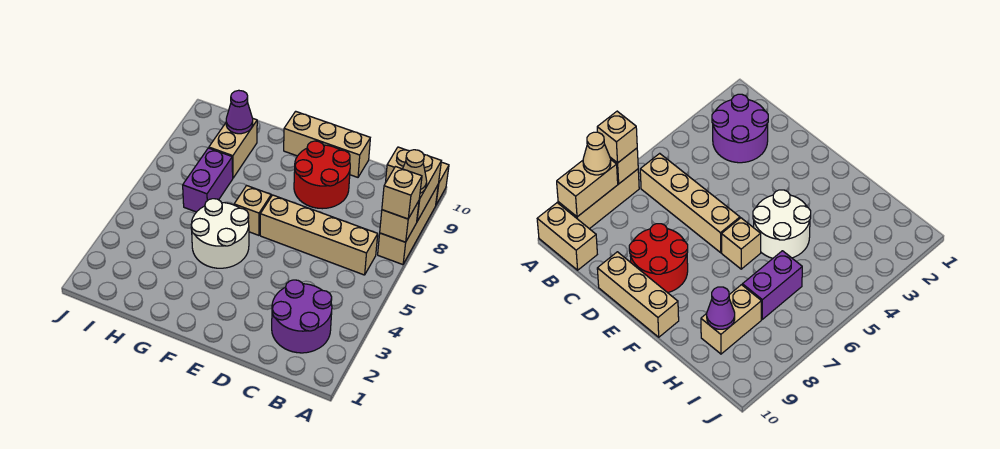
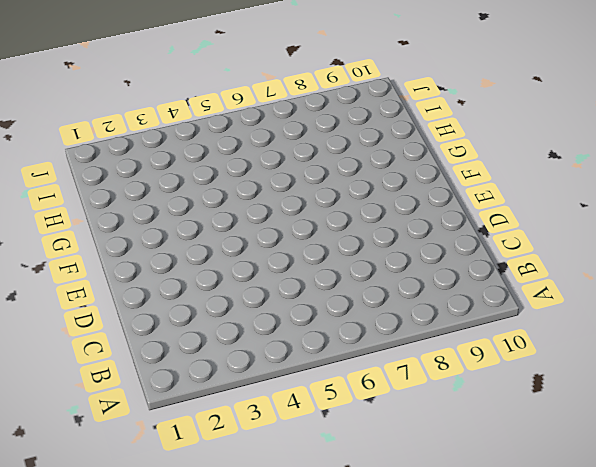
none -> tan brick A7:A9 level 1
none -> tan brick A10:B10 level 1
none -> purple round brick B2:C3 level 1

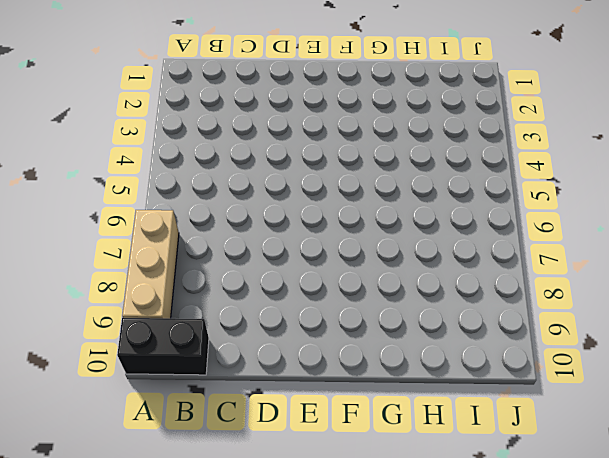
black brick A10:B10 level 1 -> tan brick A10:B10 level 1
none -> purple round brick B2:C3 level 1
none -> tan brick B6:E6 level 1
none -> red round brick D8:E9 level 1

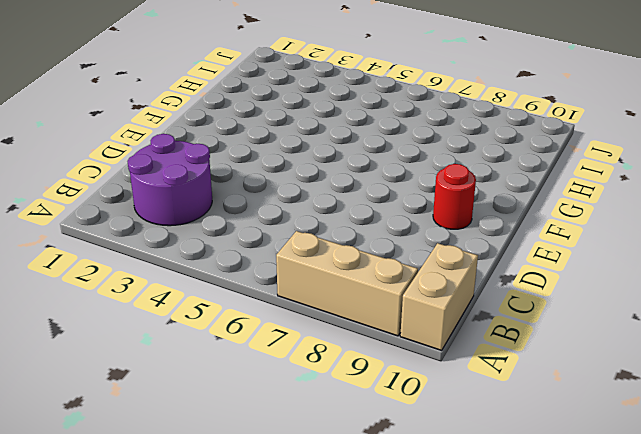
red round brick E9 level 1 -> red round brick D8:E9 level 1
none -> tan brick B6:E6 level 1
none -> tan brick D10:F10 level 1
none -> white round brick F4:G5 level 1

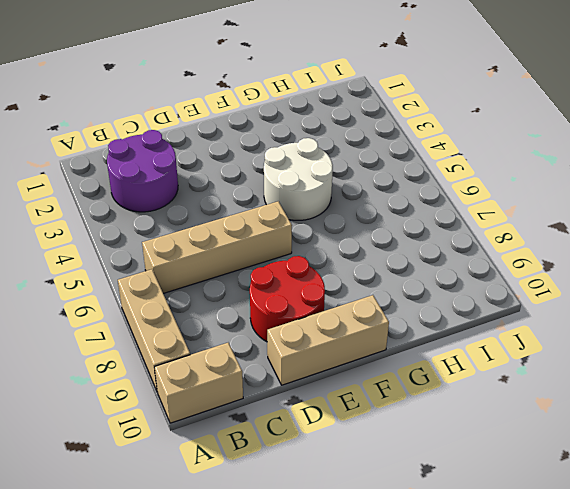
none -> tan brick F6 level 1
none -> purple brick H6:H7 level 1
none -> tan brick H8:H9 level 1

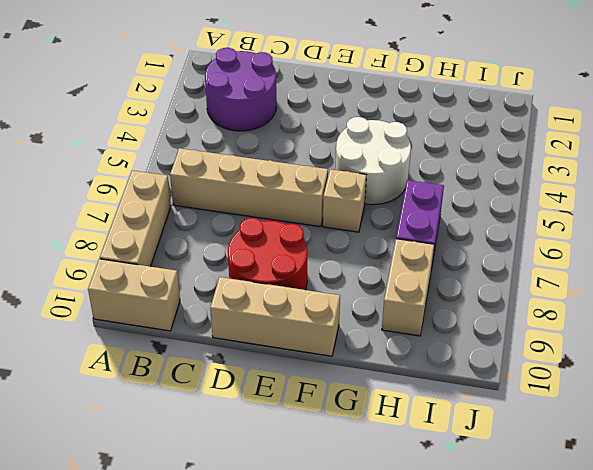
none -> tan brick A7 level 2
none -> tan brick A8:A9 level 2
none -> purple cone H9 level 2

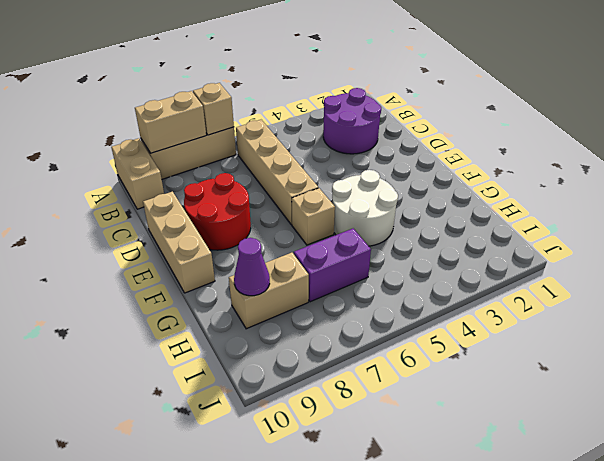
none -> tan brick A7 level 3
none -> tan cone A8 level 3

